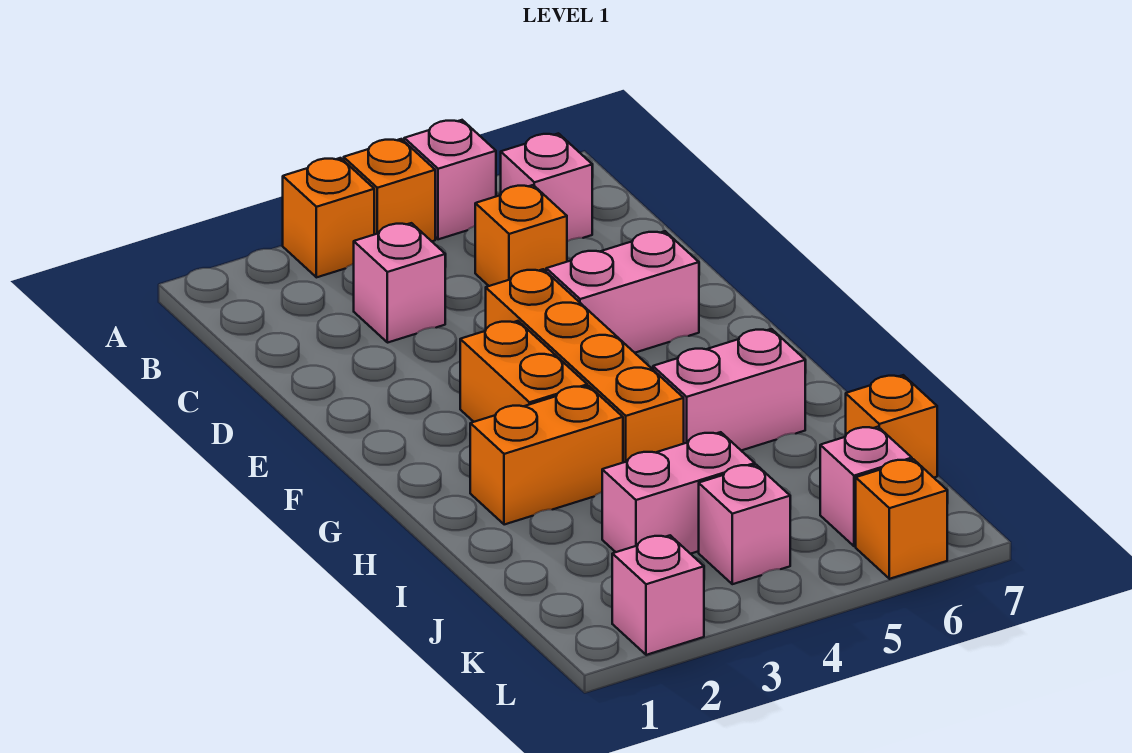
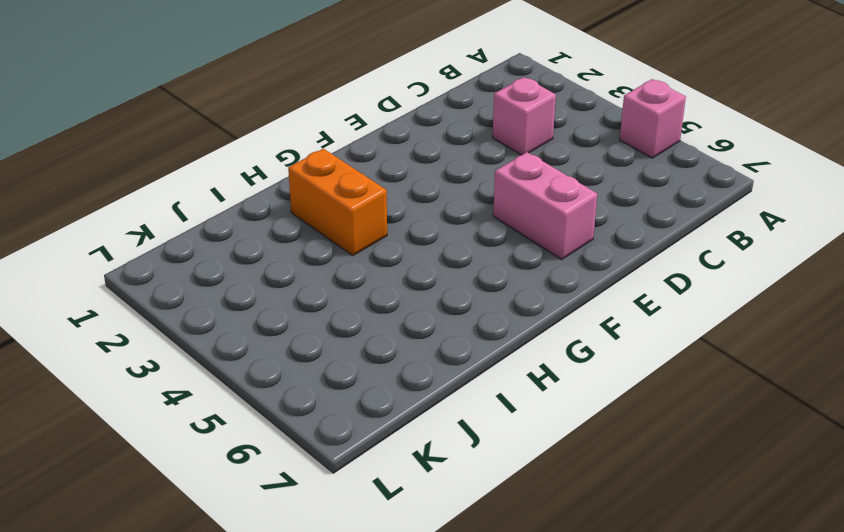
none -> orange brick A3 level 1
none -> orange brick A4 level 1
none -> pink brick B6 level 1

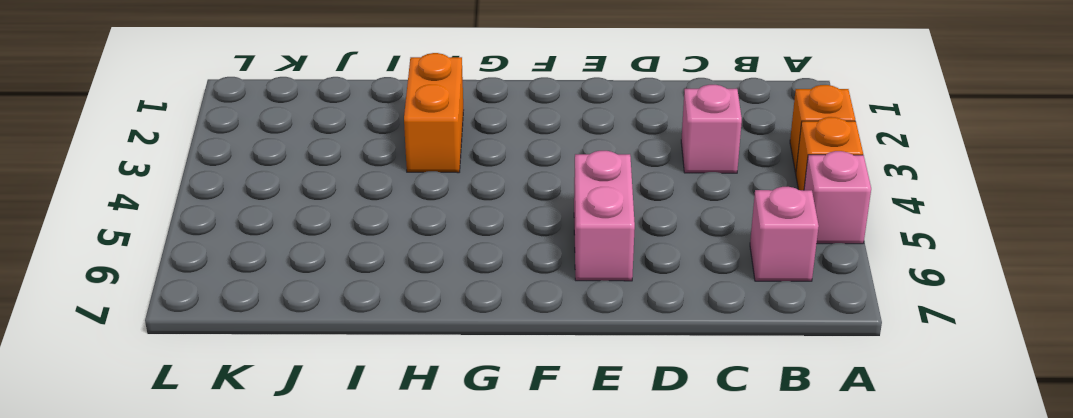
none -> orange brick C5 level 1
none -> orange brick E4:H4 level 1
none -> orange brick F3:G3 level 1

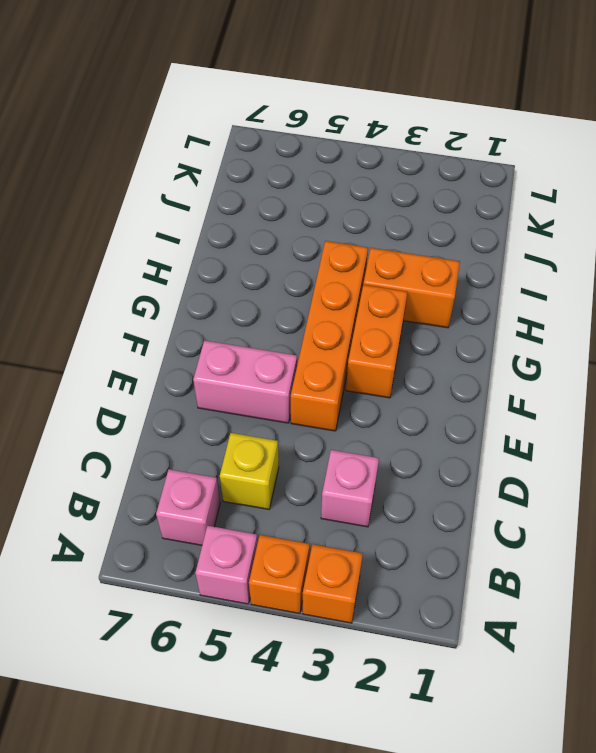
yellow brick C5 level 1 -> orange brick C5 level 1
none -> pink brick H5:H6 level 1
none -> pink brick J3:J4 level 1
none -> orange brick J7 level 1

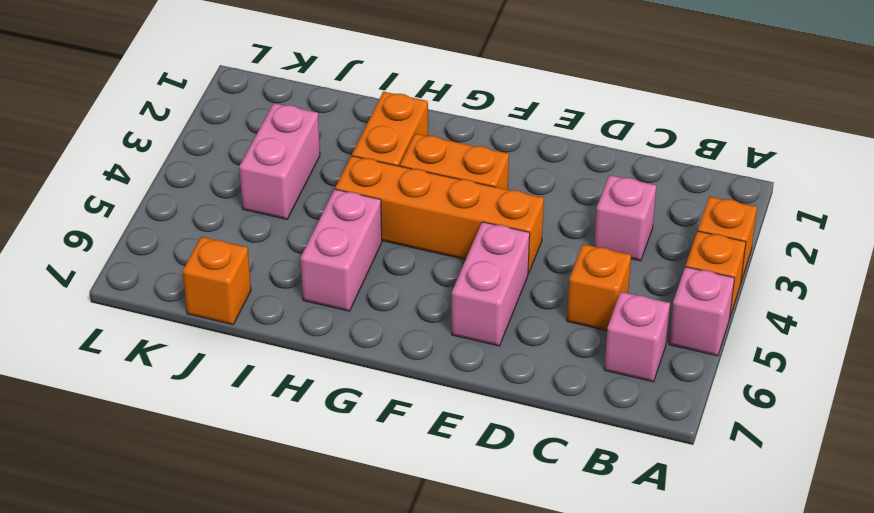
none -> pink brick K4 level 1
none -> pink brick K6 level 1
none -> pink brick L2 level 1

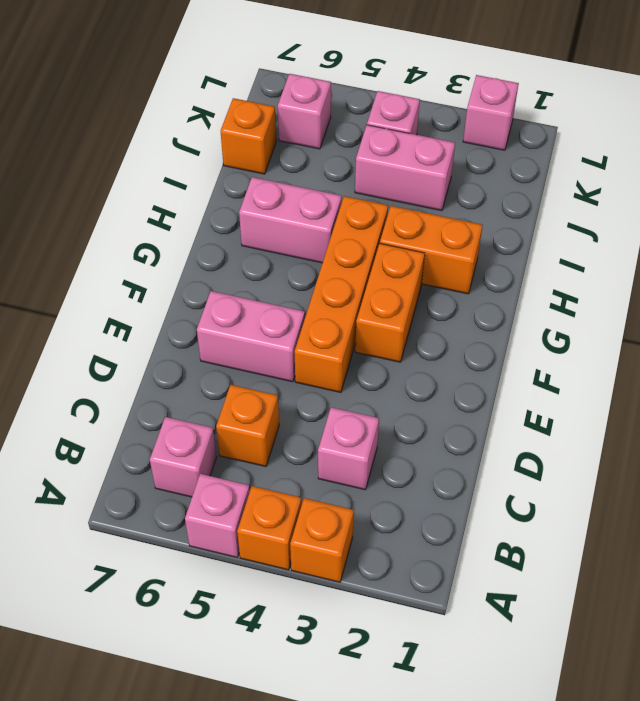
none -> orange brick L6 level 1

